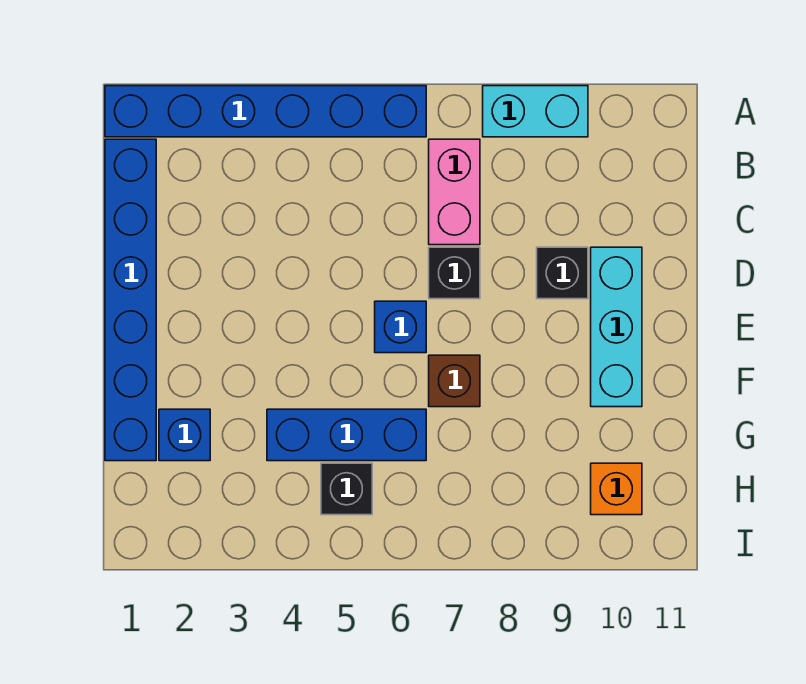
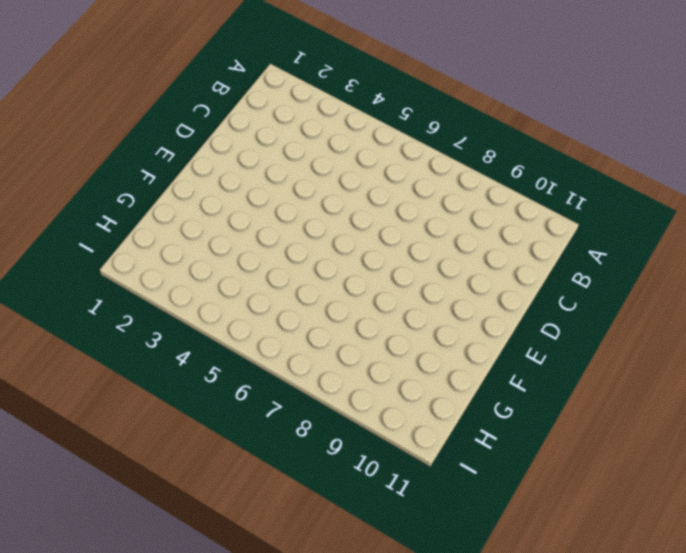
none -> blue brick A1:A6 level 1
none -> cyan brick A8:A9 level 1
none -> blue brick B1:G1 level 1

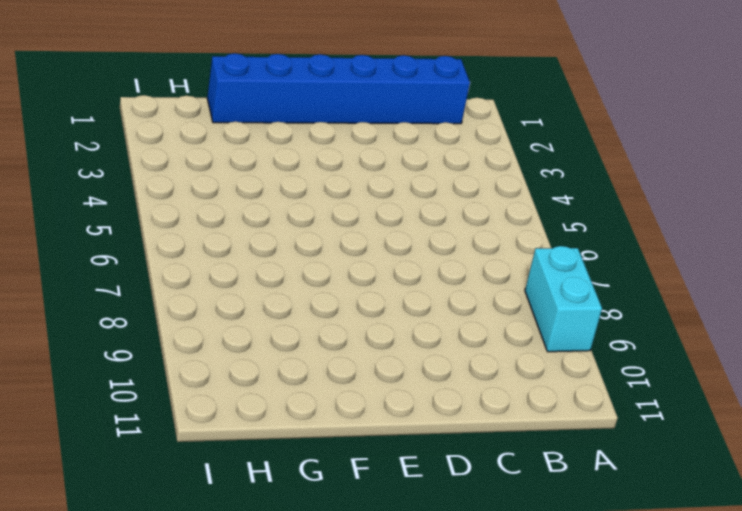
none -> blue brick A1:A6 level 1
none -> pink brick B7:C7 level 1
none -> black brick D7 level 1

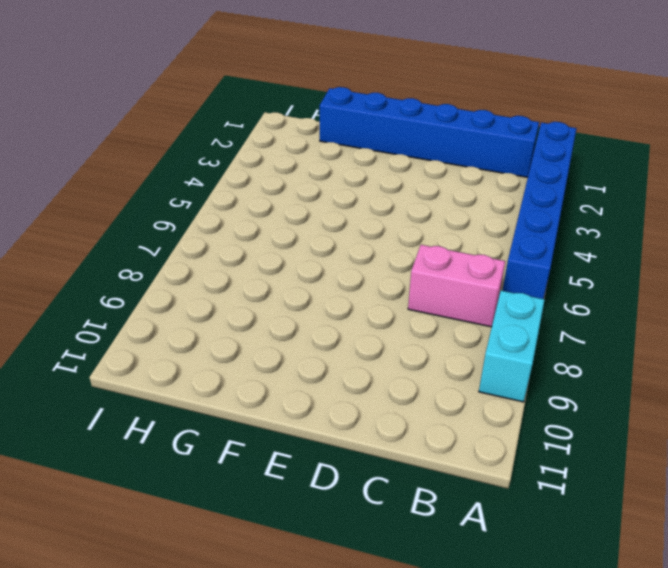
none -> black brick D7 level 1
none -> black brick D9 level 1
none -> cyan brick D10:F10 level 1

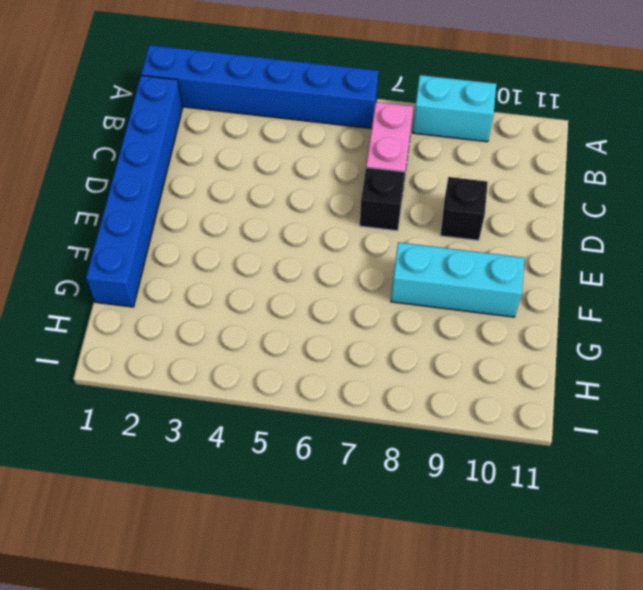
cyan brick F8:F10 level 1 -> cyan brick D10:F10 level 1
none -> blue brick E6 level 1
none -> brown brick F7 level 1
none -> blue brick G2 level 1

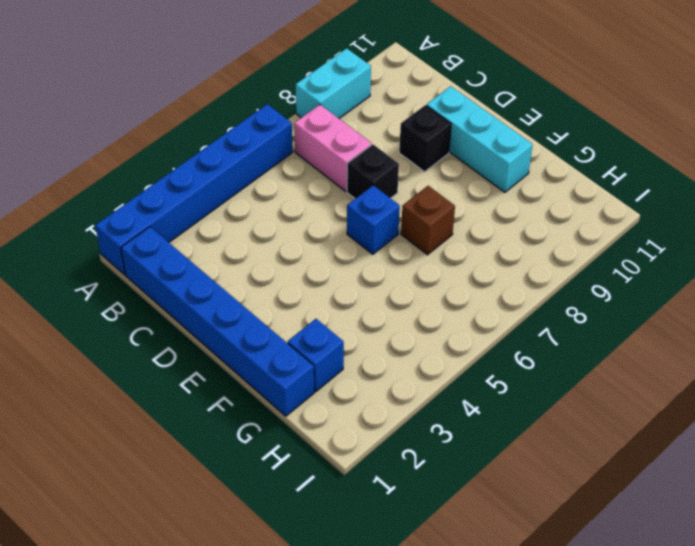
none -> blue brick G4:G6 level 1
none -> black brick H5 level 1
none -> orange brick H10 level 1

